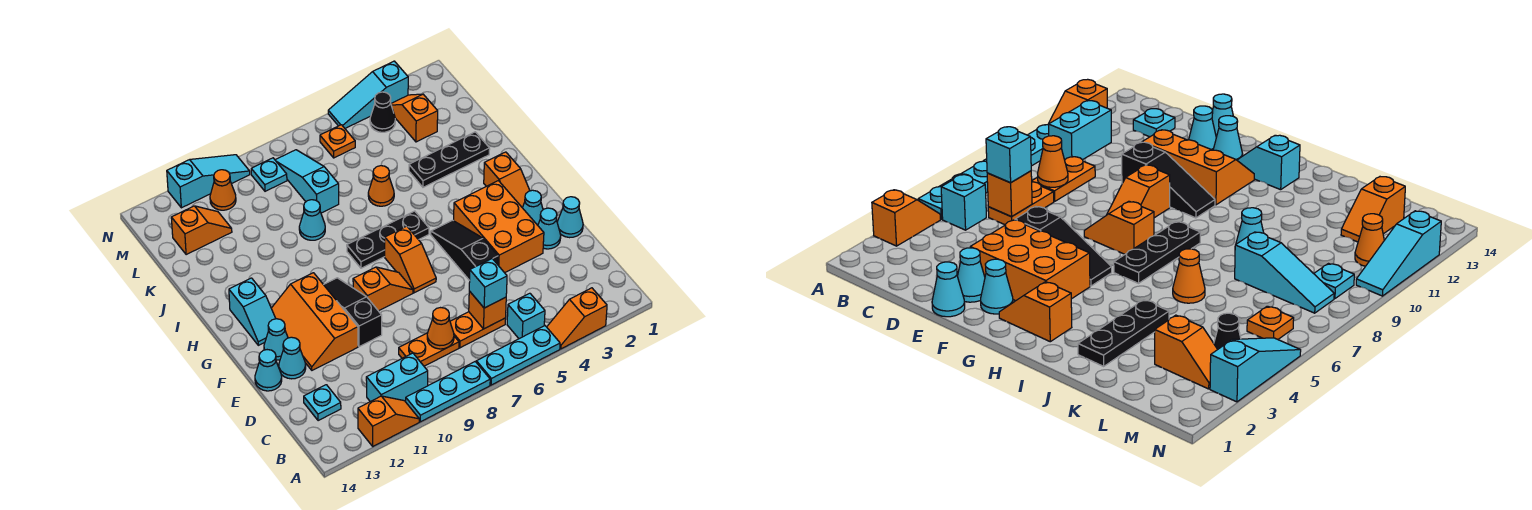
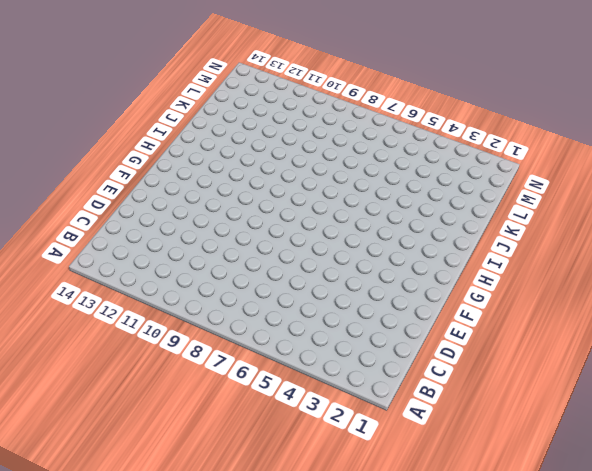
none -> orange slope A3:A4 level 1 top 3
none -> cyan plate A5:A7 level 1
none -> cyan plate A8:A10 level 1
none -> orange slope A11:A12 level 1 top 12

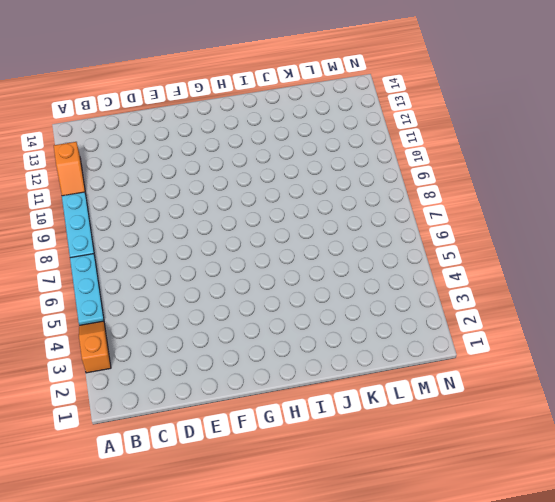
none -> cyan brick B5 level 1
none -> cyan brick B10:B11 level 1
none -> orange plate C6:C7 level 1
none -> orange plate C8:C9 level 1

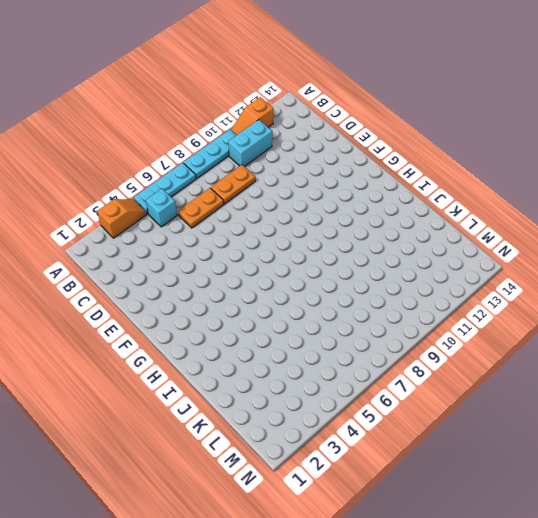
none -> cyan plate C13 level 1
none -> cyan cone E1 level 1
none -> cyan cone E2 level 1
none -> orange brick E3:G4 level 1

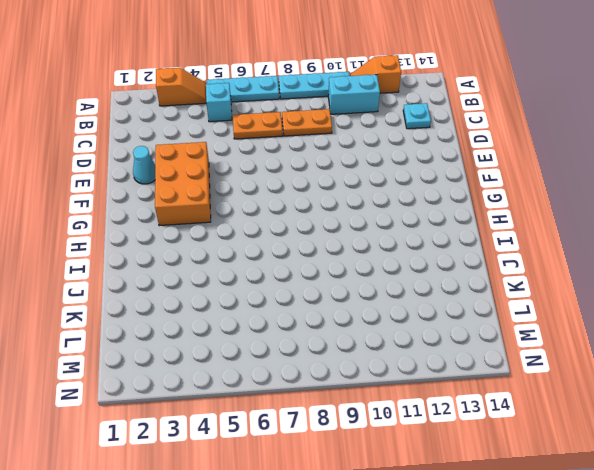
none -> cyan cone E1 level 1
none -> black slope E5:G5 level 1 top E
none -> black slope E10:G10 level 1 top E
none -> orange slope E11:G12 level 1 top 11

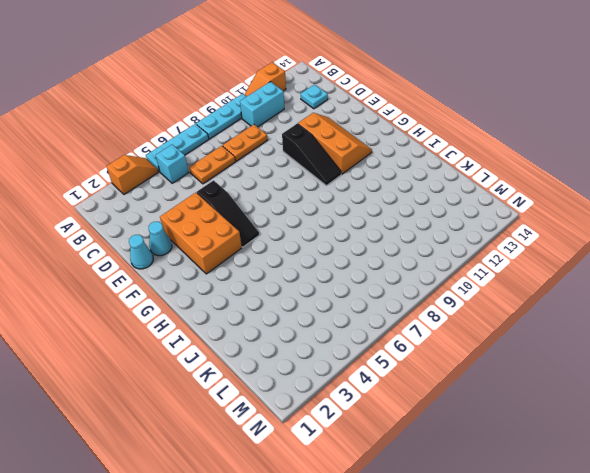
none -> cyan cone E13 level 1
none -> cyan cone E14 level 1
none -> cyan cone F2 level 1
none -> orange slope F7:G7 level 1 top G

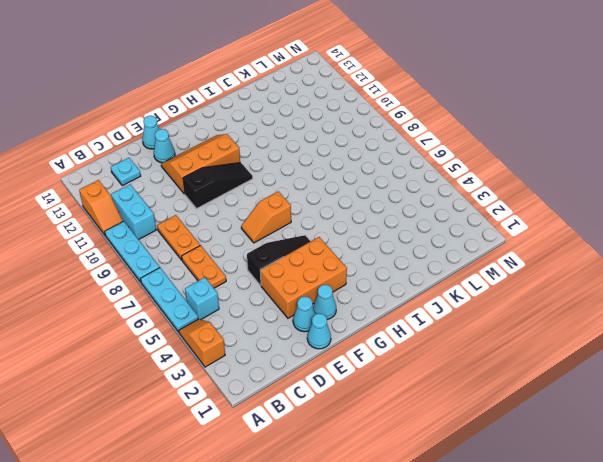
none -> orange slope F8:F9 level 1 top 9
none -> cyan cone F13 level 1
none -> orange slope G2:H2 level 1 top H
none -> cyan slope G13:H13 level 1 top H

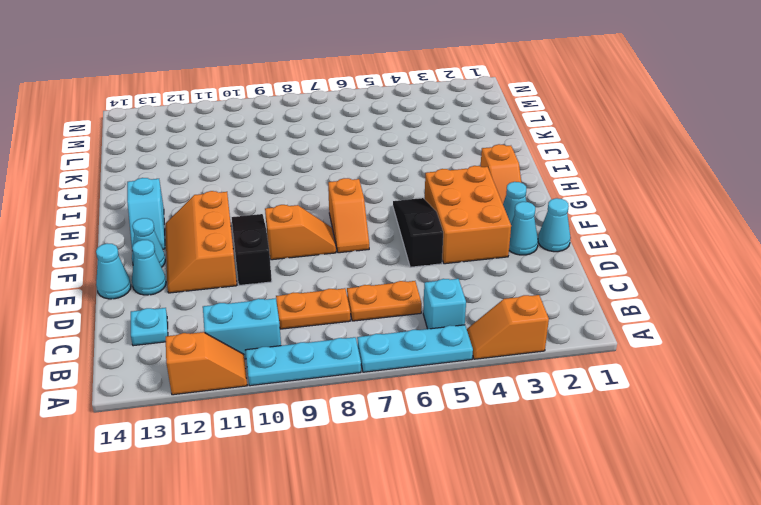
none -> black plate H6:H8 level 1
none -> black plate J2:J4 level 1
none -> orange cone J6 level 1
none -> cyan cone J9 level 1

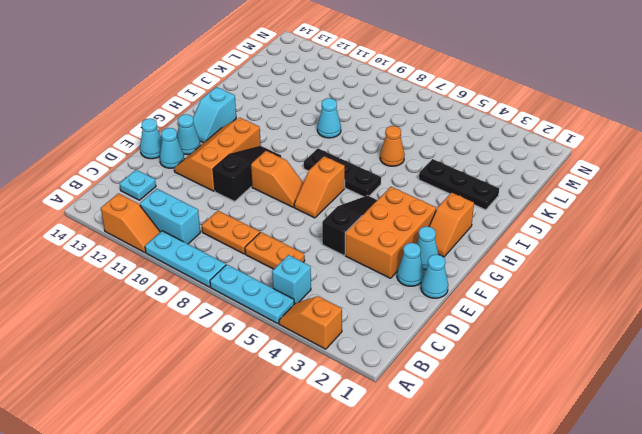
none -> cyan slope K8:M8 level 1 top K
none -> orange slope L3:M3 level 1 top L
none -> orange slope L12:L13 level 1 top 13
none -> black cone M4 level 1

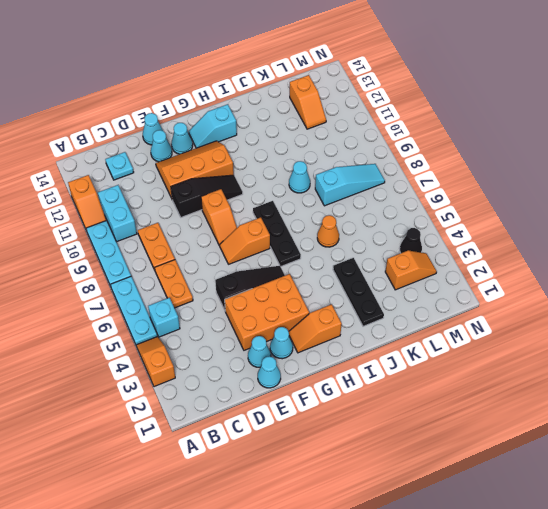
none -> orange plate M6 level 1
none -> cyan plate M9 level 1
none -> orange cone M11 level 1
none -> cyan slope N3:N5 level 1 top 3

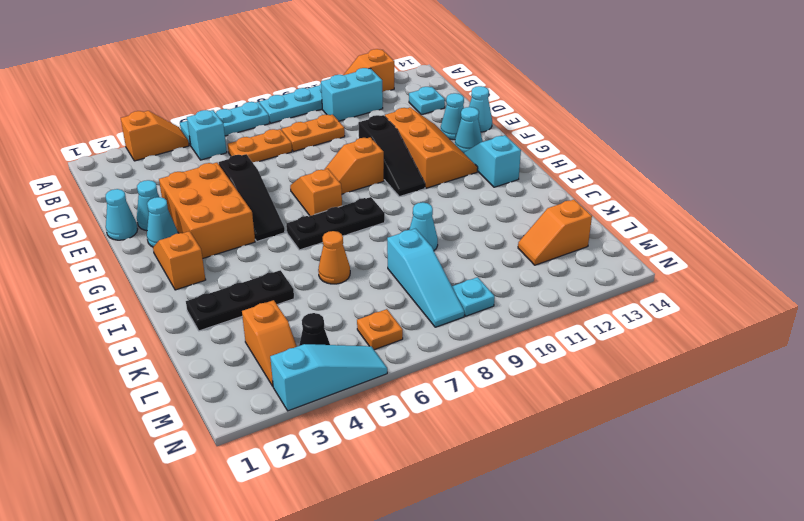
none -> orange cone M11 level 1
none -> cyan slope N10:N12 level 1 top 12
none -> orange brick C6 level 2
none -> orange cone C8 level 2

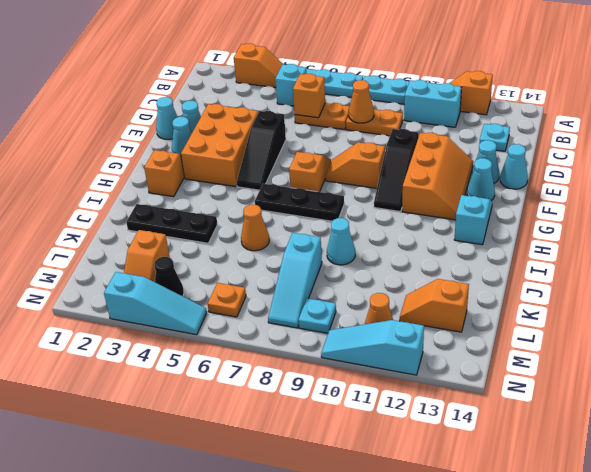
none -> cyan brick C6 level 3

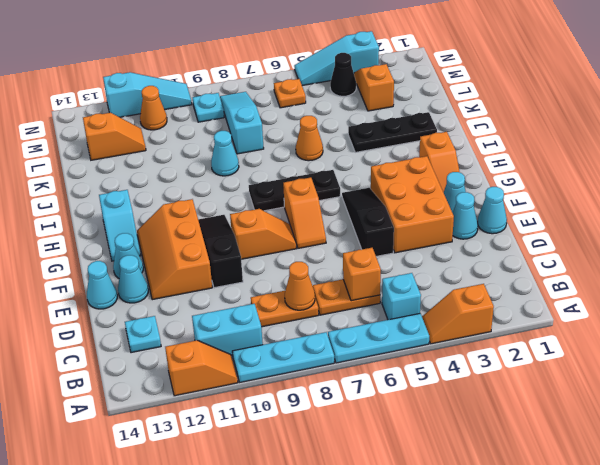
none -> cyan brick C6 level 3

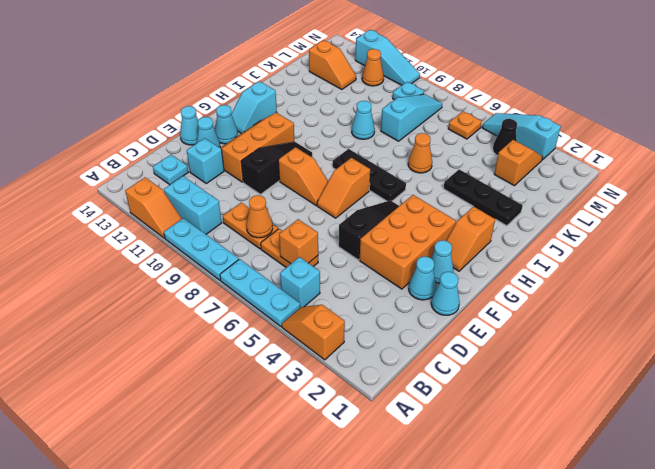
cyan brick D12 level 1 -> cyan brick C6 level 3

